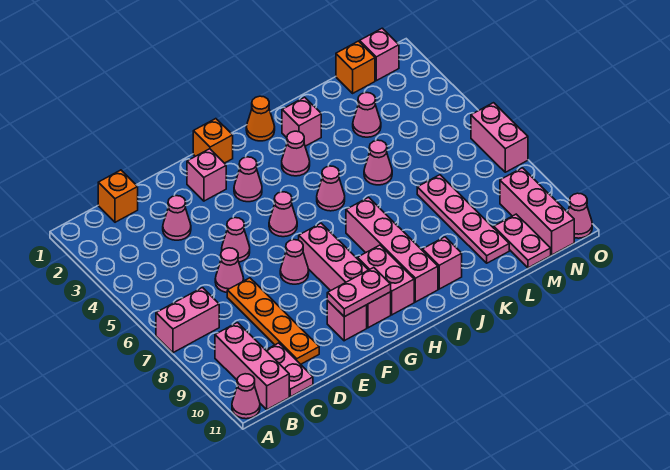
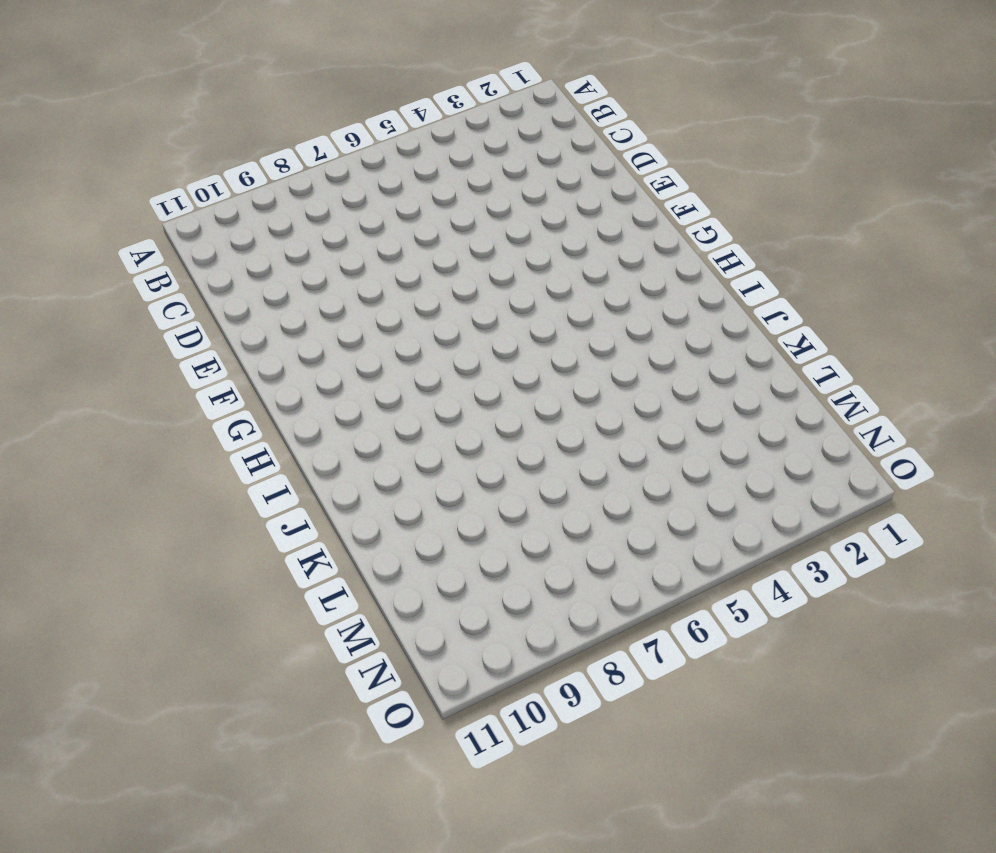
none -> pink brick A7:B7 level 1
none -> pink cone A11 level 1
none -> pink brick B9:B11 level 1
none -> orange brick C1 level 1

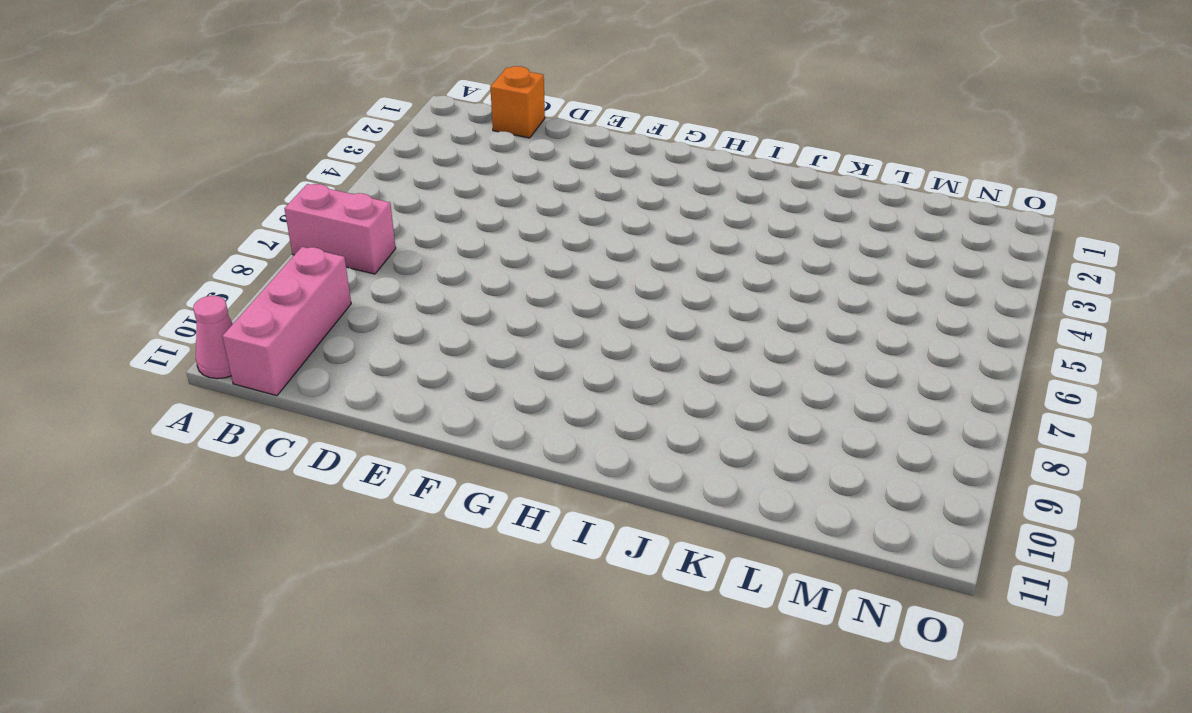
none -> pink plate C10:C11 level 1
none -> pink cone D3 level 1
none -> pink cone D6 level 1
none -> orange plate D7:D10 level 1

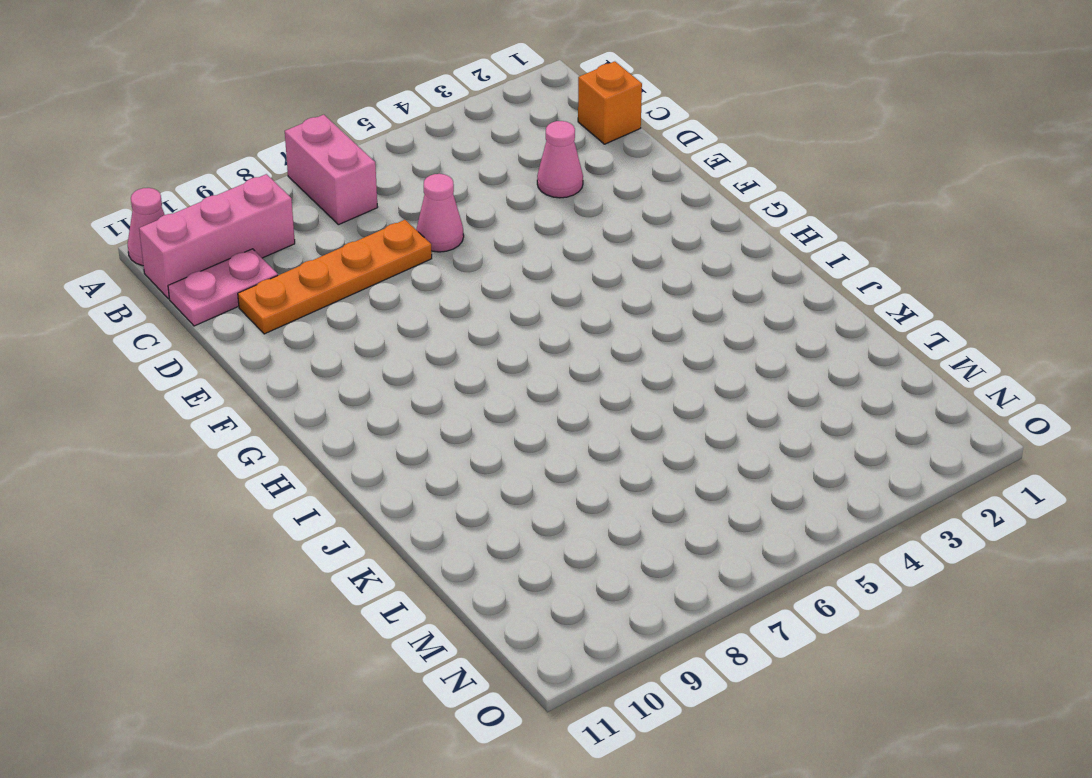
none -> pink cone E5 level 1
none -> pink brick F2 level 1
none -> pink cone F7 level 1
none -> pink brick F10 level 1

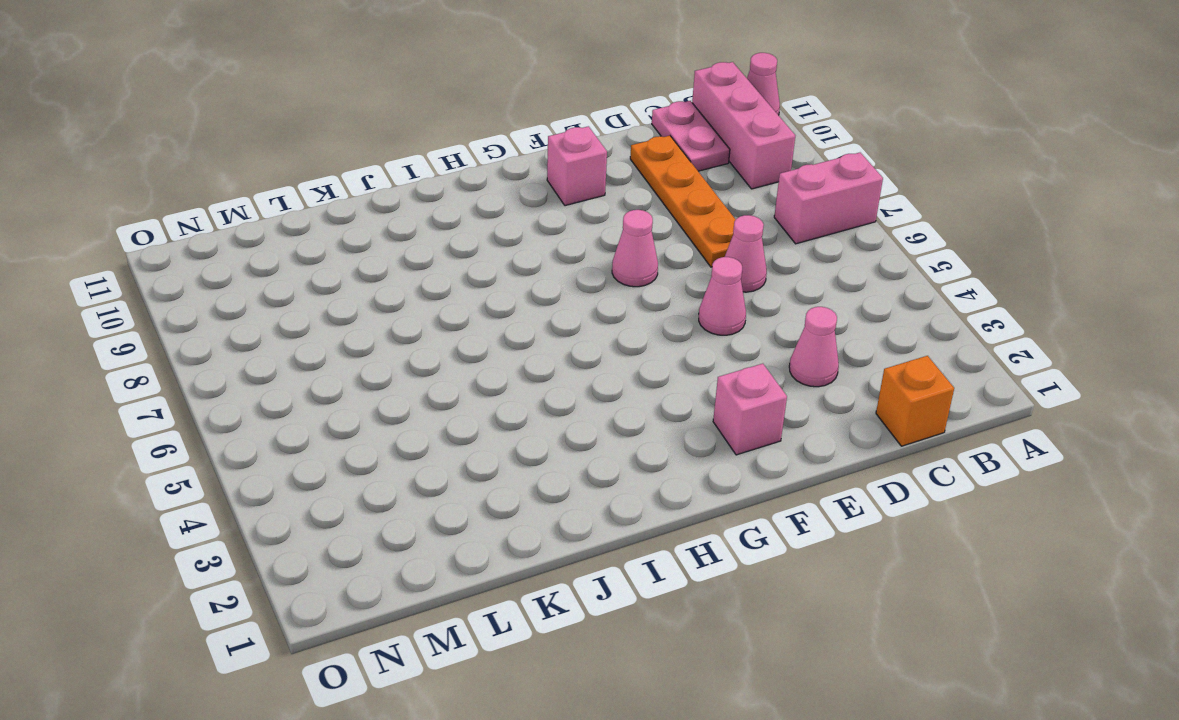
none -> orange brick G1 level 1
none -> pink cone G3 level 1
none -> pink cone G5 level 1
none -> pink brick G7:G10 level 1

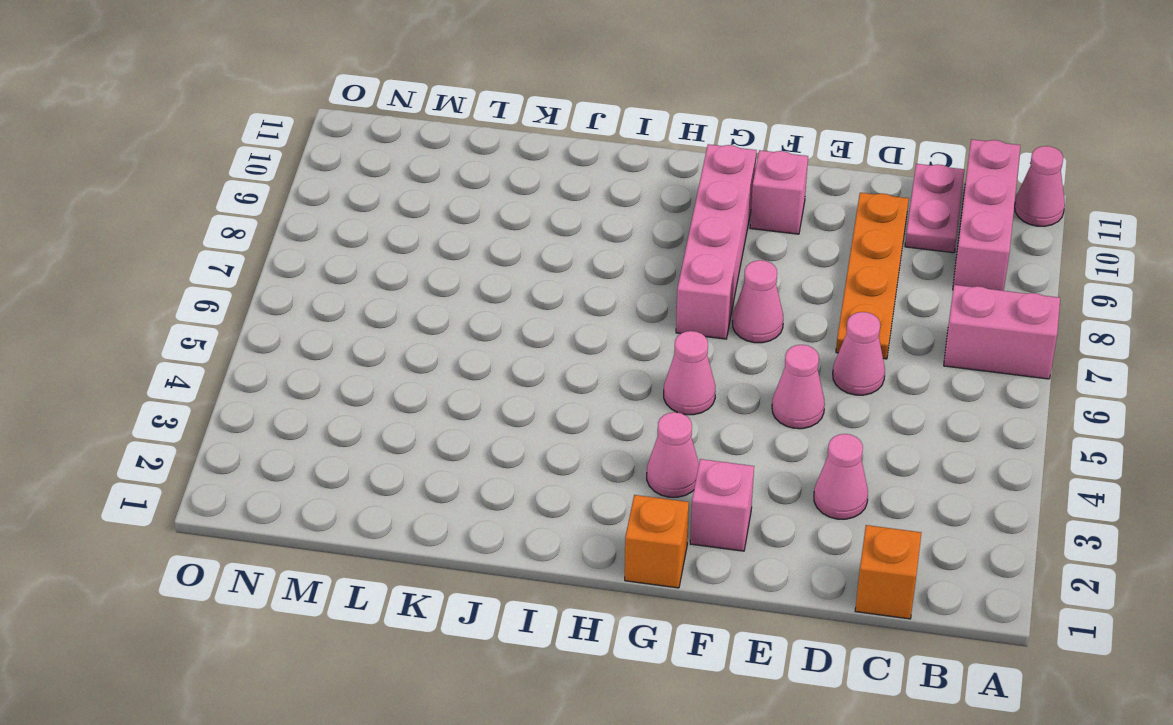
none -> pink brick H9:H10 level 1
none -> orange cone I1 level 1
none -> pink cone I3 level 1
none -> pink cone I5 level 1

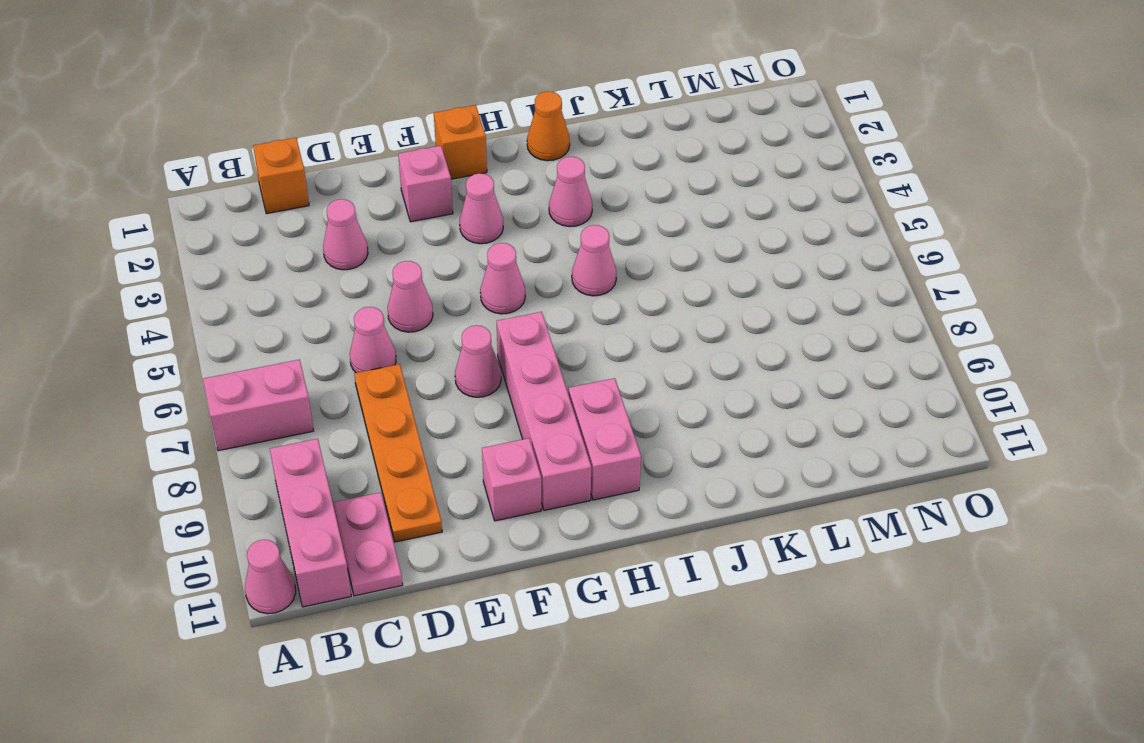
none -> pink brick I7:I10 level 1
none -> pink brick J2 level 1
none -> pink brick J10 level 1
none -> pink cone K5 level 1

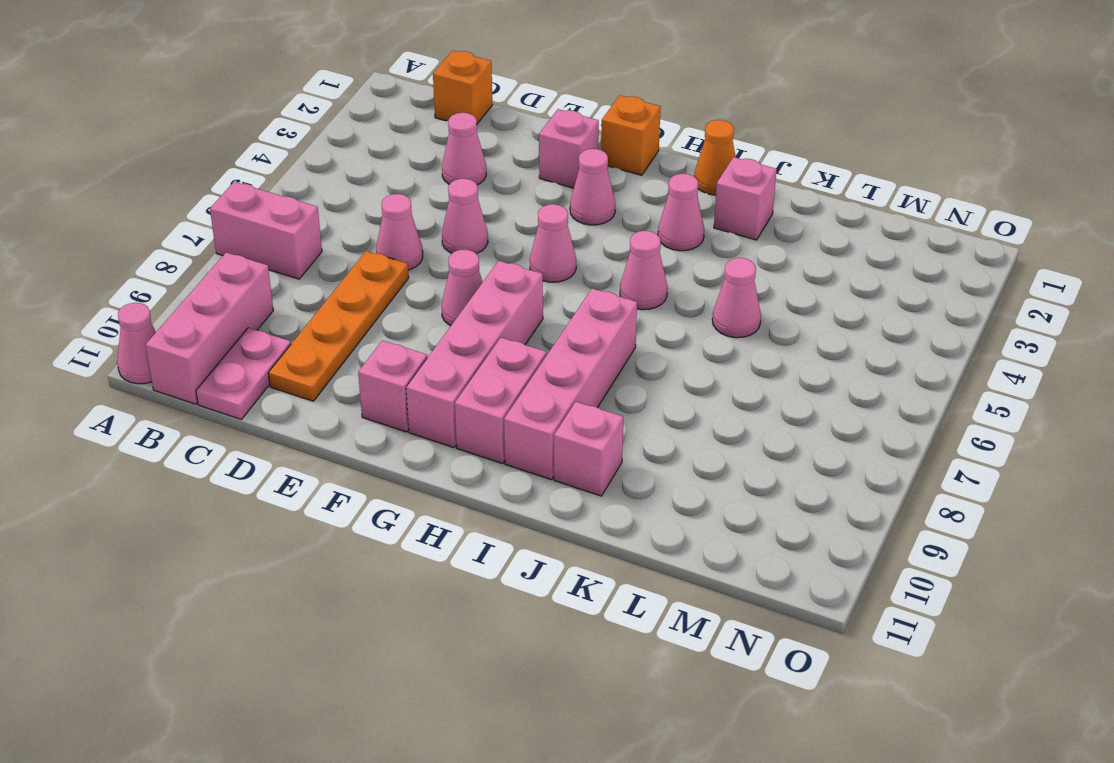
none -> pink cone L3 level 1
none -> pink plate L7:L10 level 1
none -> orange brick M1 level 1
none -> pink plate M10:M11 level 1

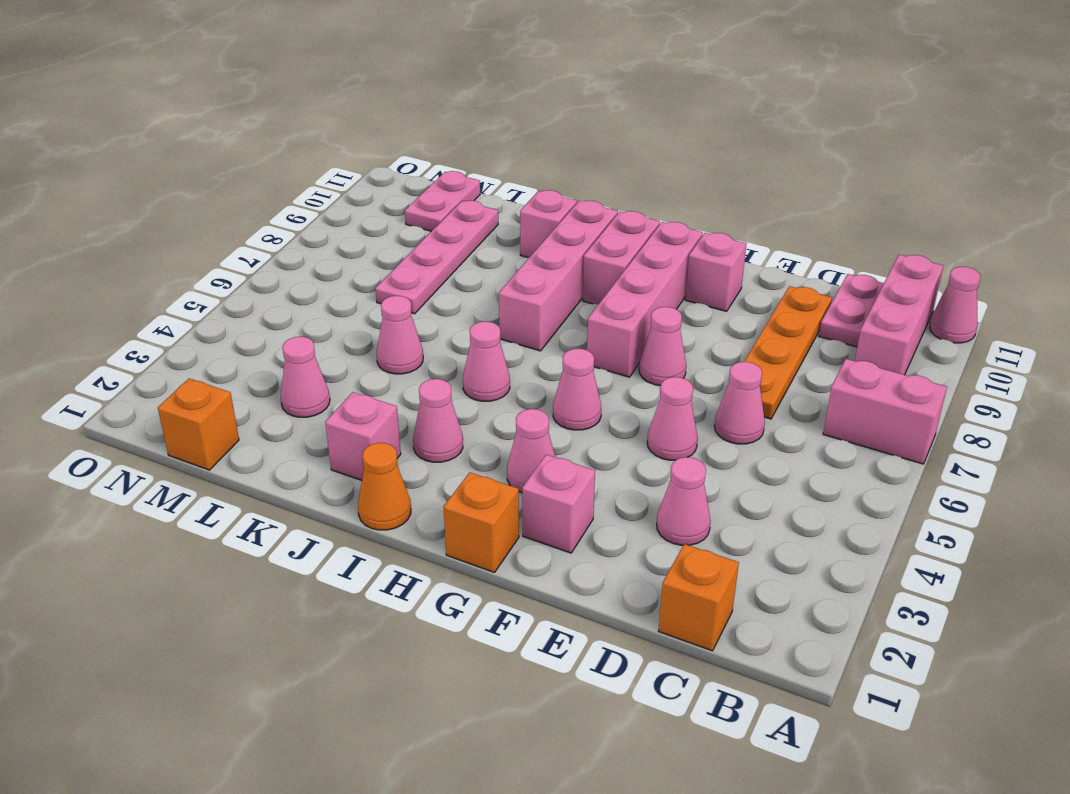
none -> pink brick N1 level 1
none -> pink brick N9:N11 level 1
none -> pink brick O6:O7 level 1
none -> pink cone O11 level 1

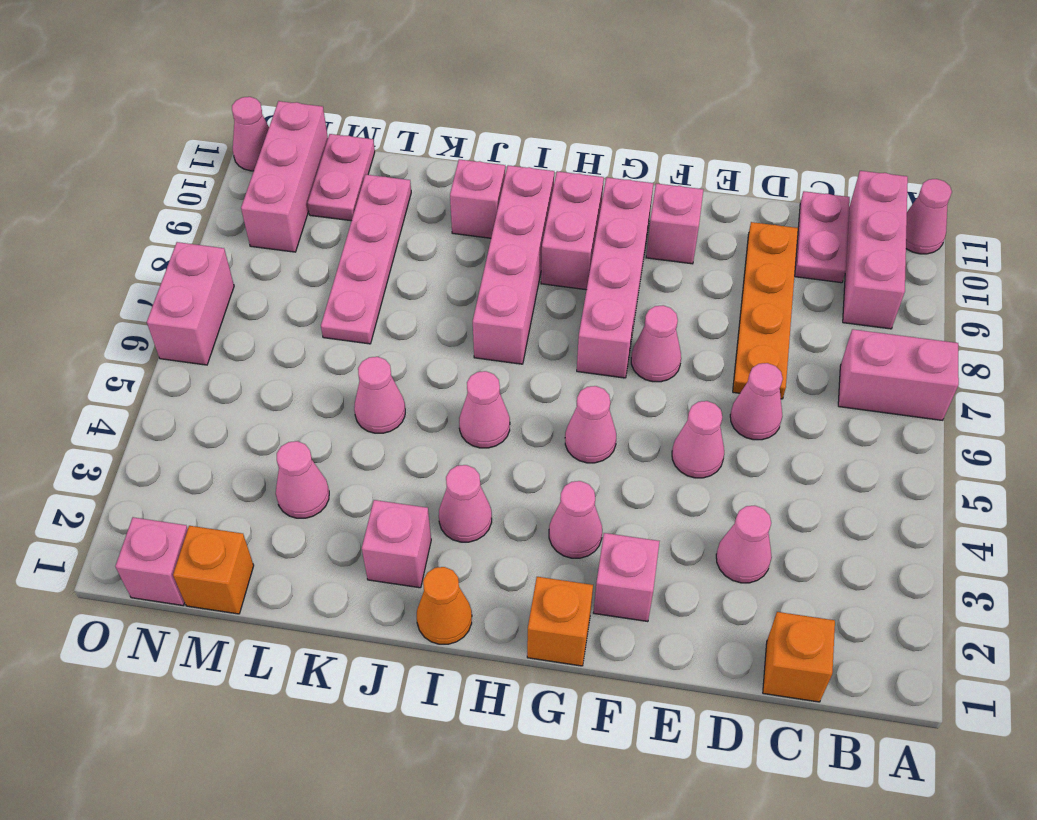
none -> pink plate F10:G10 level 2

